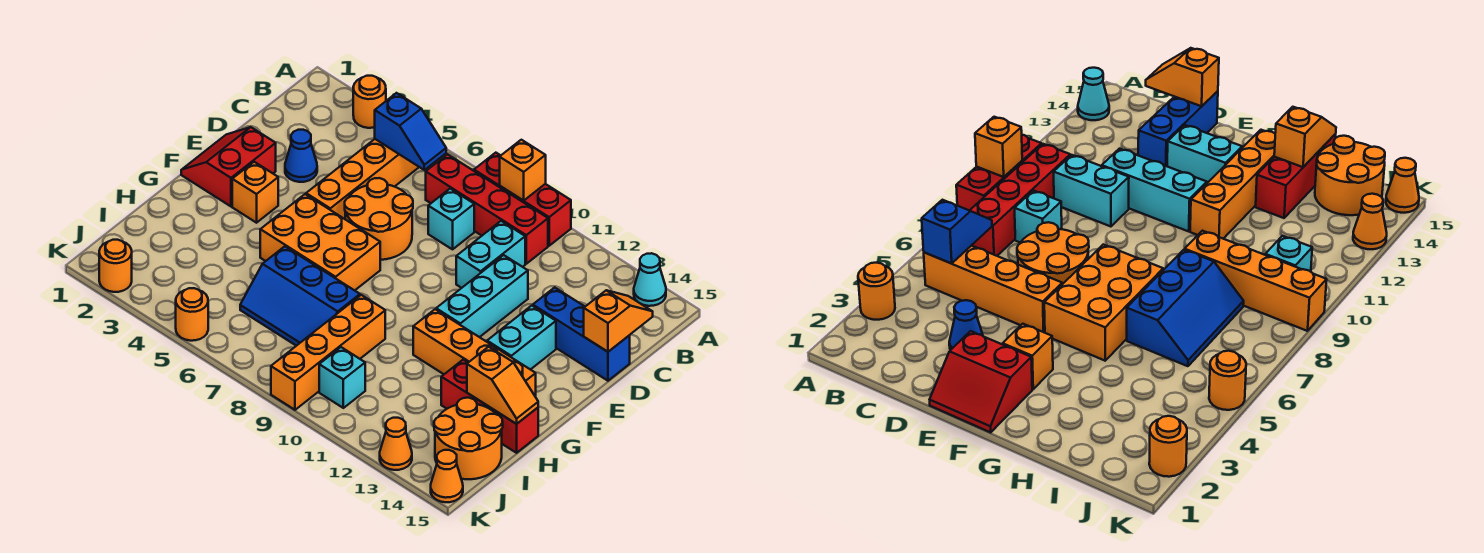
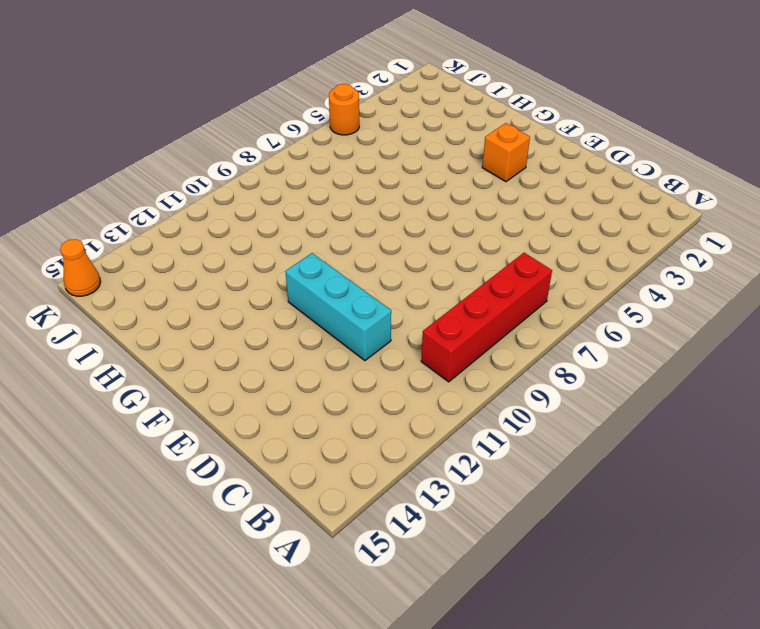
none -> orange round brick A3 level 1
none -> red brick A8:A10 level 1
none -> cyan cone A14 level 1

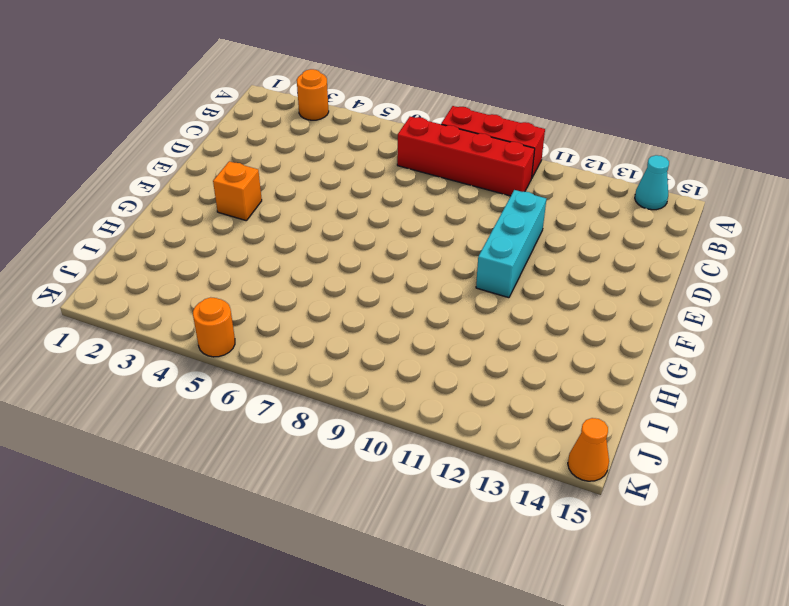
none -> orange brick B5:E5 level 1
none -> cyan brick C8 level 1
none -> cyan brick C10:D10 level 1

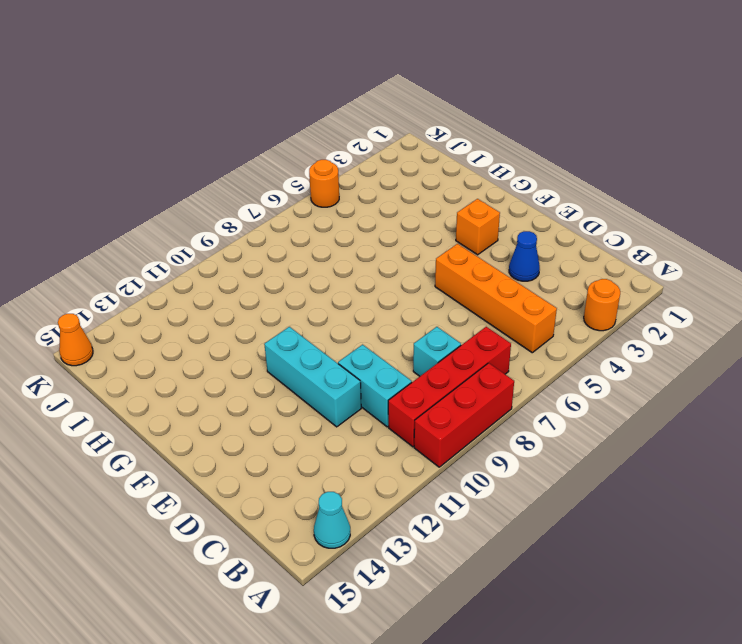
none -> orange round brick D6:E7 level 1
none -> blue brick D13:D15 level 1
none -> red slope E1:F2 level 1 top 2

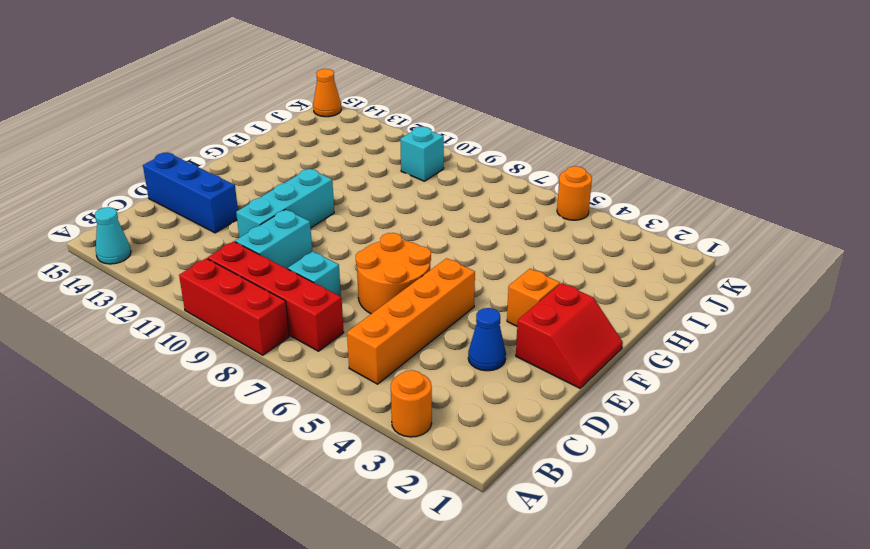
none -> cyan brick E13:F13 level 1
none -> orange brick F5:G7 level 1
none -> orange brick G11:G14 level 1

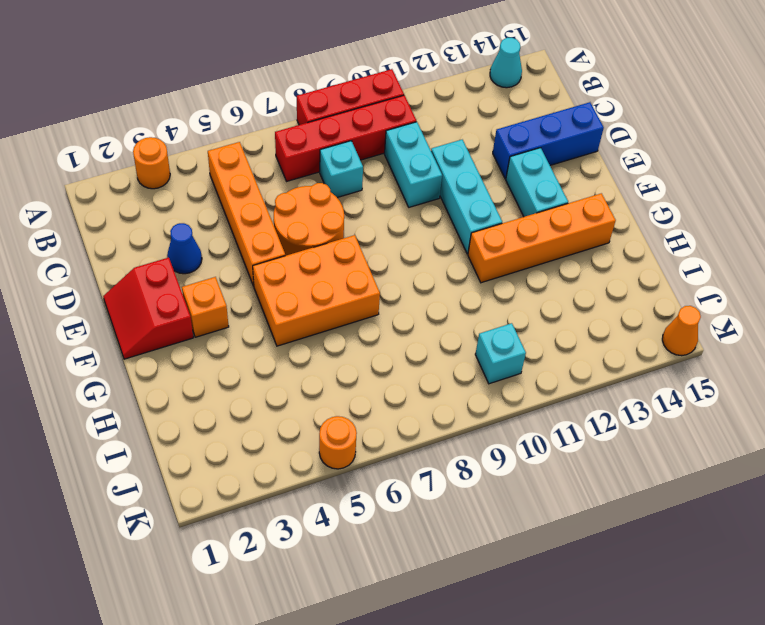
none -> blue slope H6:I8 level 1 top H
none -> orange brick H9:K9 level 1
none -> red brick H13:H15 level 1

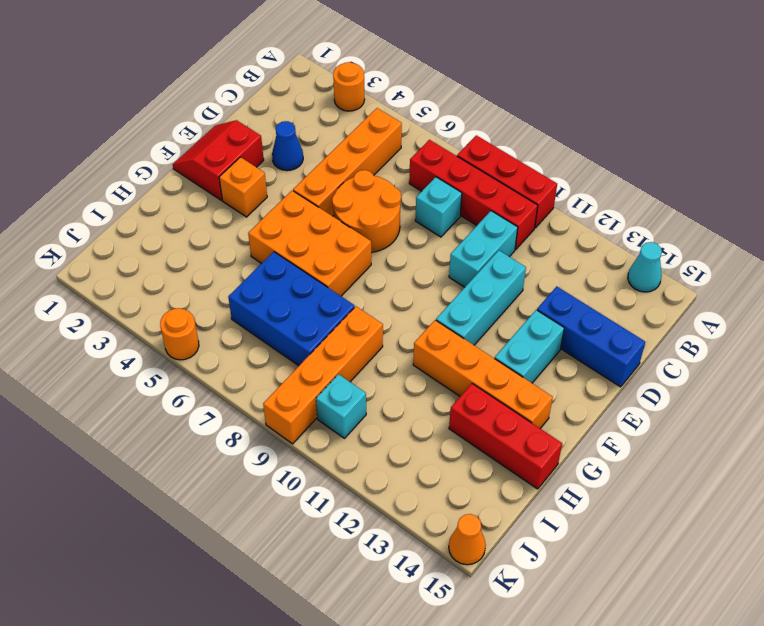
blue brick H6:I8 level 1 -> blue slope H6:I8 level 1 top H
none -> orange round brick I14:J15 level 1
none -> orange round brick K2 level 1
none -> orange cone K13 level 1

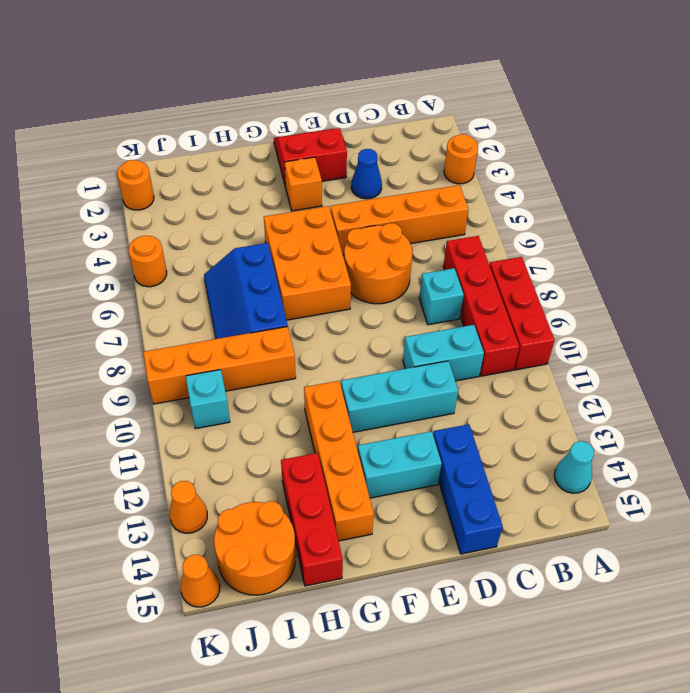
none -> orange brick A9 level 2
none -> blue slope B5:B6 level 2 top 5
none -> orange slope C15:D15 level 2 top D

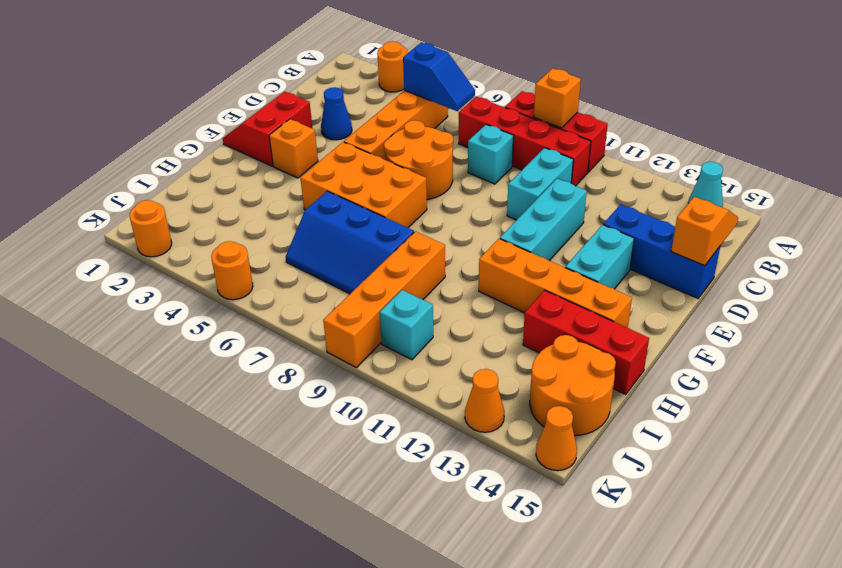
none -> orange slope H14:H15 level 2 top 14

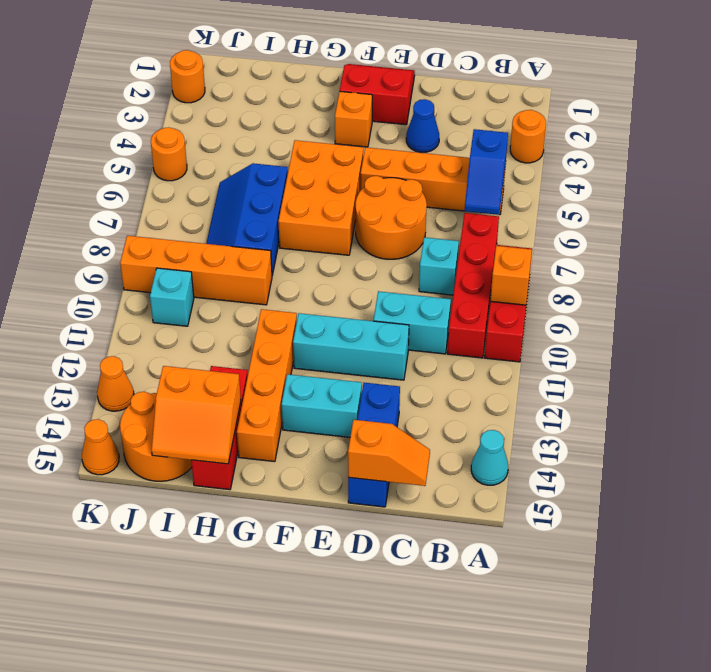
orange slope H14:I15 level 2 top 14 -> orange slope H14:H15 level 2 top 14

